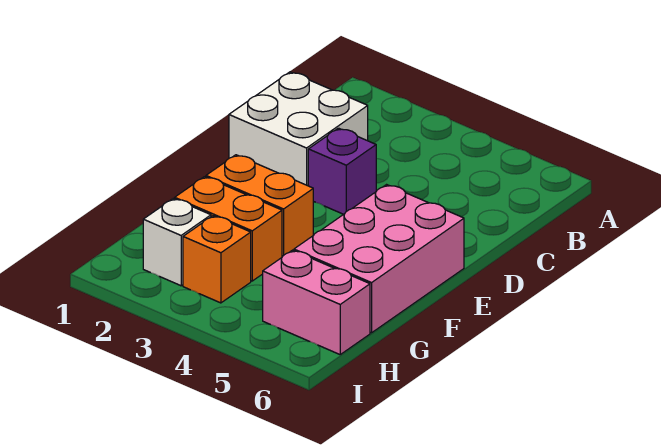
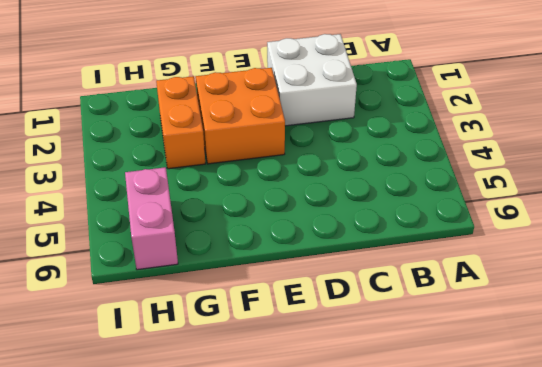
orange brick E2:F3 level 1 -> orange brick F2:F3 level 1
none -> purple brick D3 level 1
none -> pink brick E5:G6 level 1

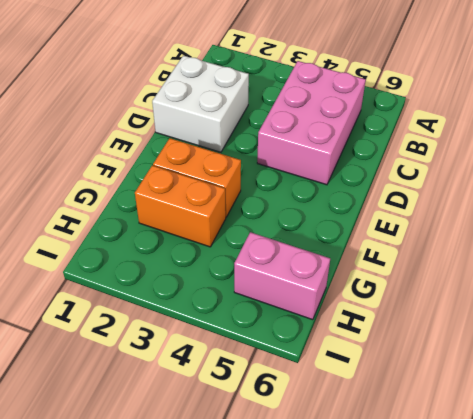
pink brick B4:D5 level 1 -> pink brick E5:G6 level 1
none -> purple brick D3 level 1
none -> white brick H2 level 1

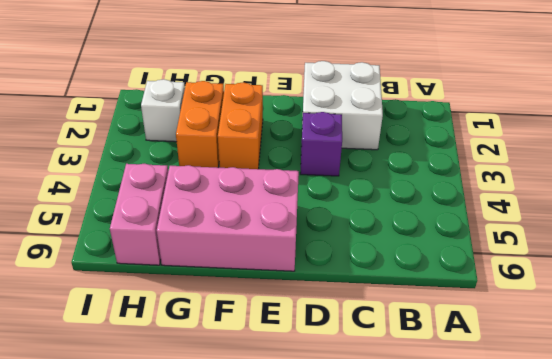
none -> orange brick H3 level 1

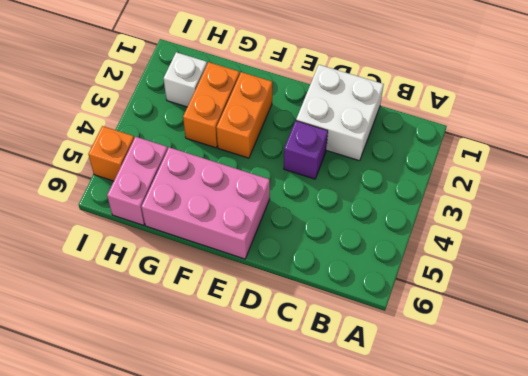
orange brick I5 level 1 -> orange brick H3 level 1

